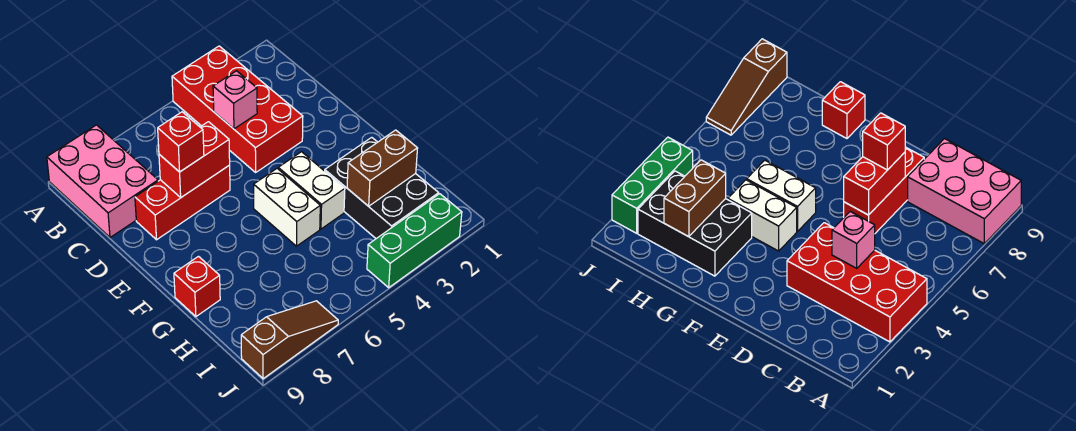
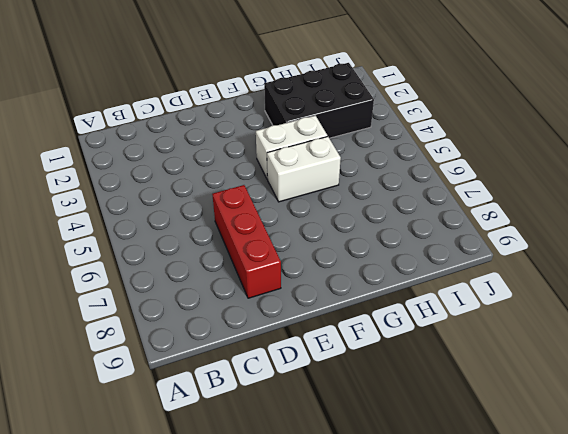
none -> red brick A3:D4 level 1
none -> pink brick A8:C9 level 1
none -> red brick G9 level 1

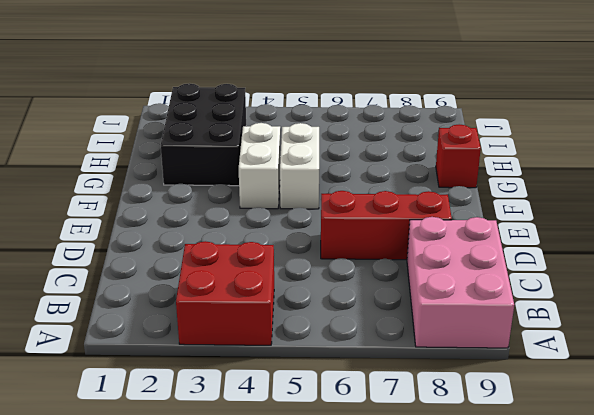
red brick A3:B4 level 1 -> red brick A3:D4 level 1
none -> green brick J2:J4 level 1
none -> brown slope J7:J9 level 1 top 9
none -> pink brick C4 level 2

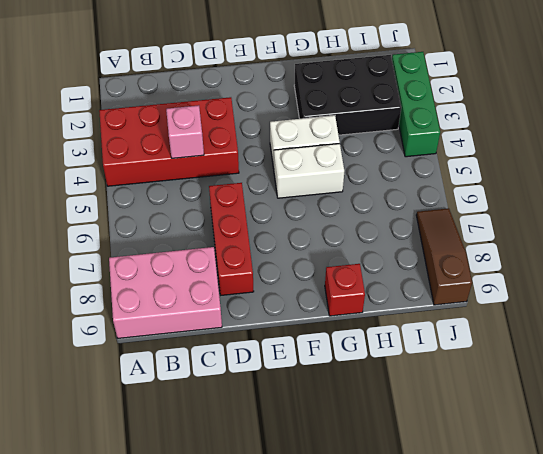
none -> red brick D6:D7 level 2
none -> brown brick H2:H3 level 2
none -> red brick D7 level 3

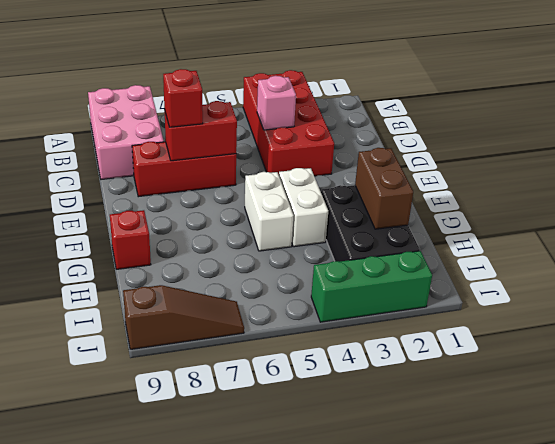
brown brick G2:H2 level 2 -> brown brick H2:H3 level 2

